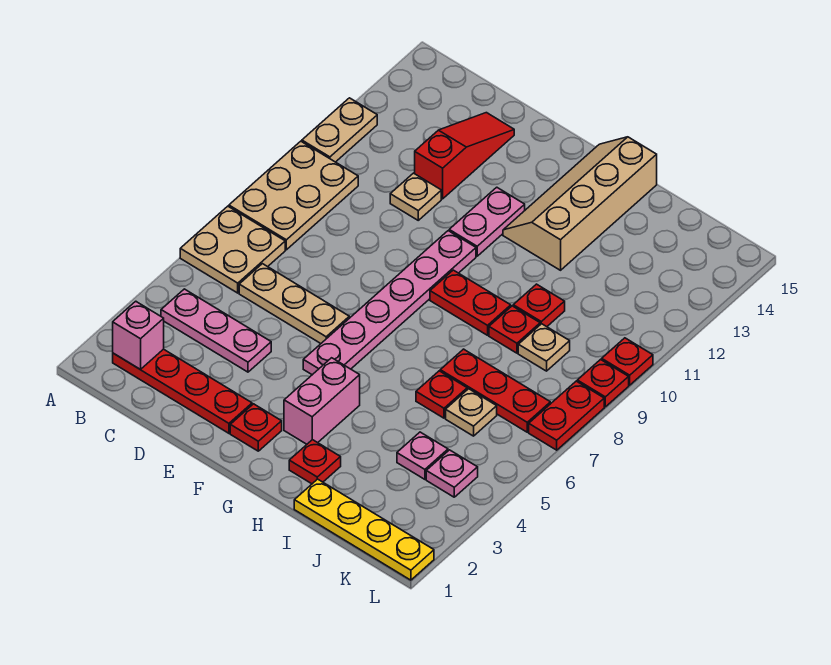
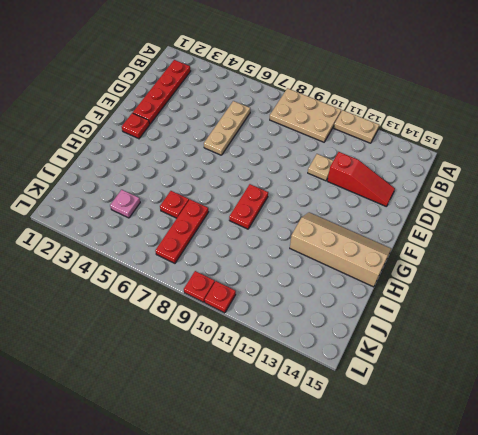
none -> tan plate A6:B7 level 1
none -> pink plate B4:D4 level 1
none -> pink plate F5:F10 level 1

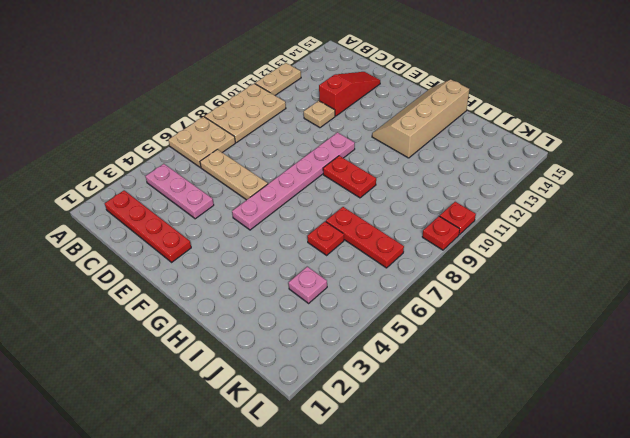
none -> red plate F2 level 1
none -> pink plate F11:F12 level 1
none -> pink brick G3:G4 level 1

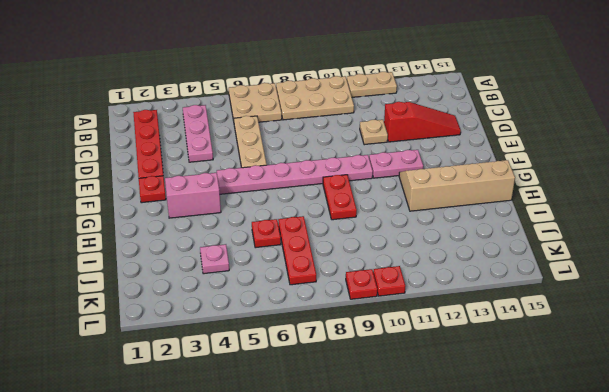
none -> red plate H2 level 1
none -> yellow plate I1:L1 level 1
none -> red plate I9 level 1

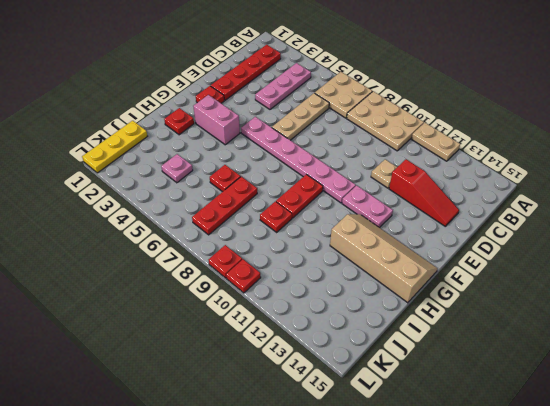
yellow plate J1:L1 level 1 -> yellow plate I1:L1 level 1
none -> red plate I10 level 1
none -> tan plate J6 level 1
none -> tan plate J9 level 1

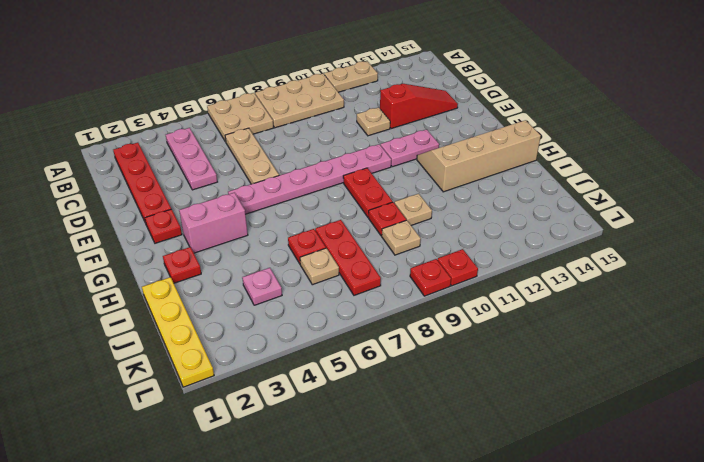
tan plate I10 level 1 -> red plate I10 level 1
none -> pink plate K4 level 1
none -> red plate L7:L8 level 1
none -> pink brick B2 level 2

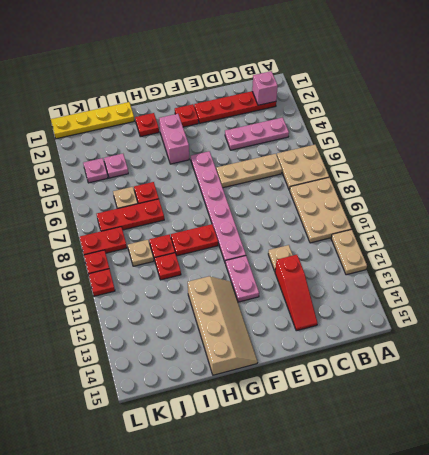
red plate K8:L8 level 1 -> red plate L7:L8 level 1

